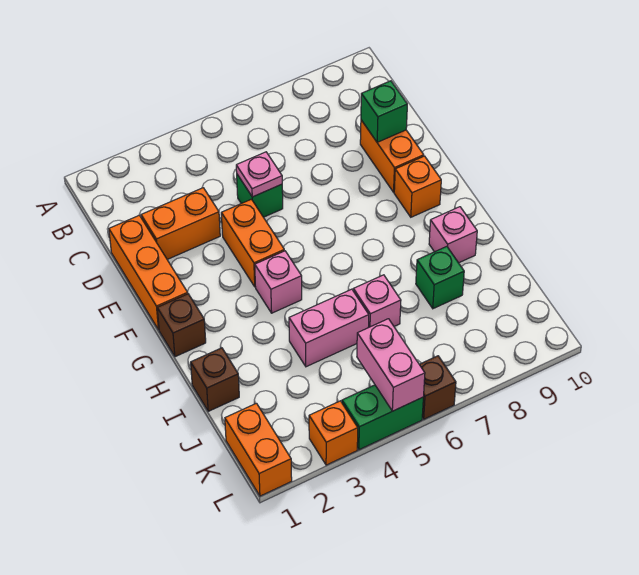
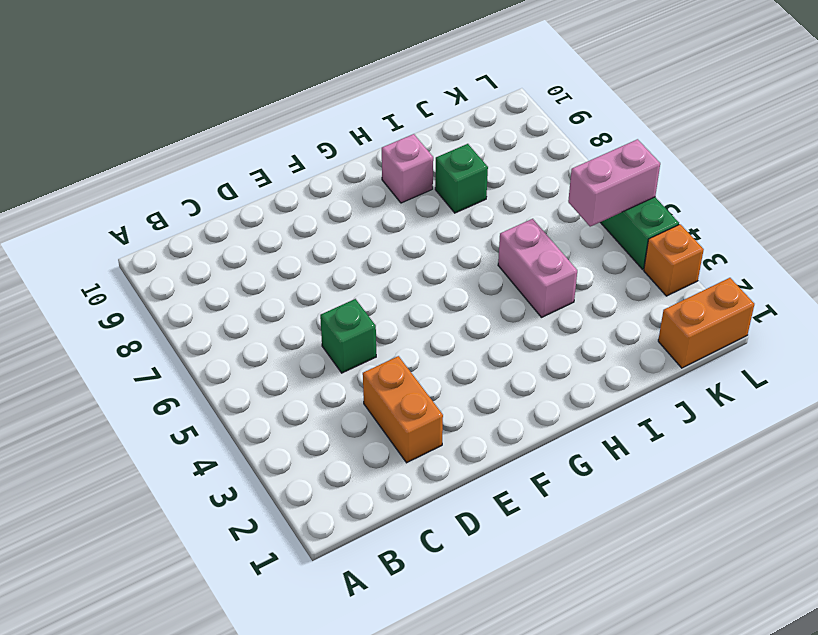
none -> orange brick D1:F1 level 1
none -> orange brick D9:E9 level 1
none -> orange brick E4:F4 level 1

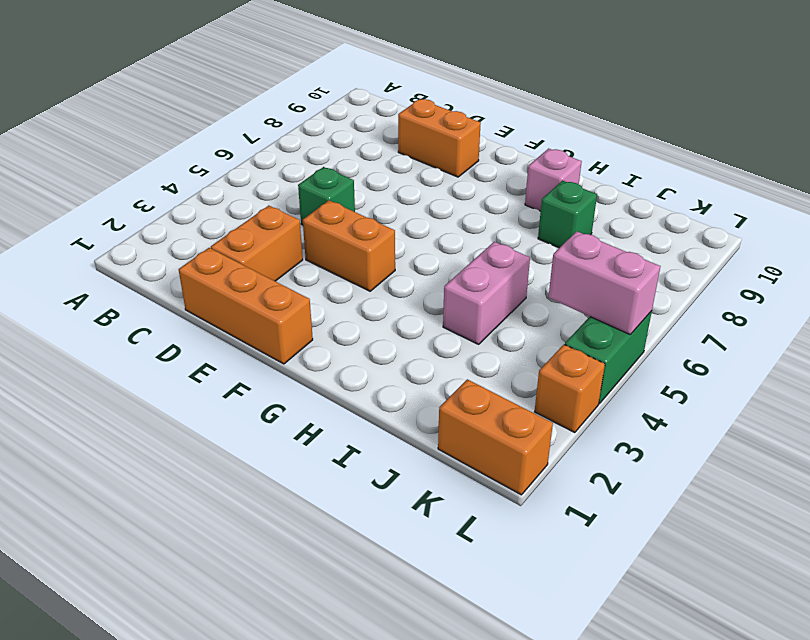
none -> orange brick F9 level 1
none -> brown brick G1 level 1
none -> pink brick G4 level 1

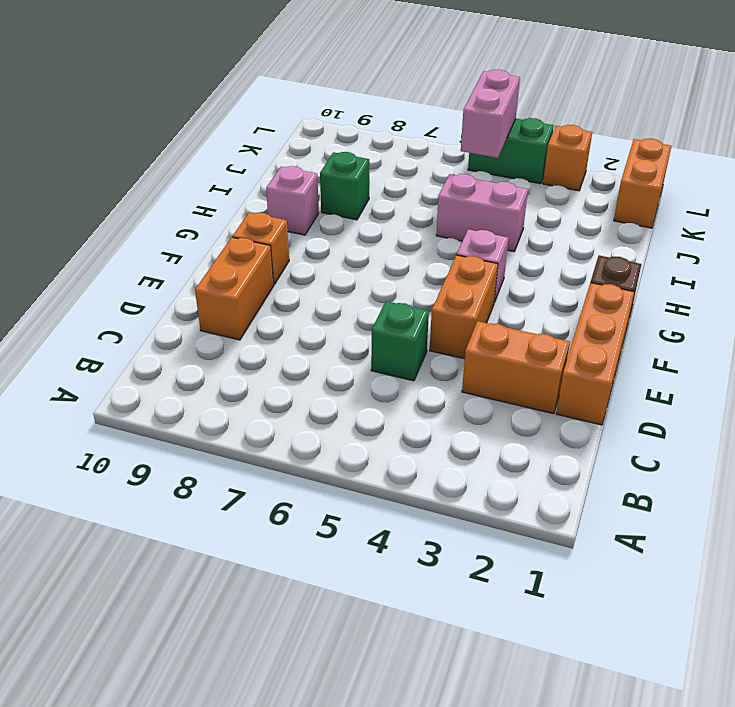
none -> brown brick I1 level 1
none -> pink brick I6 level 1
none -> brown brick L6 level 1

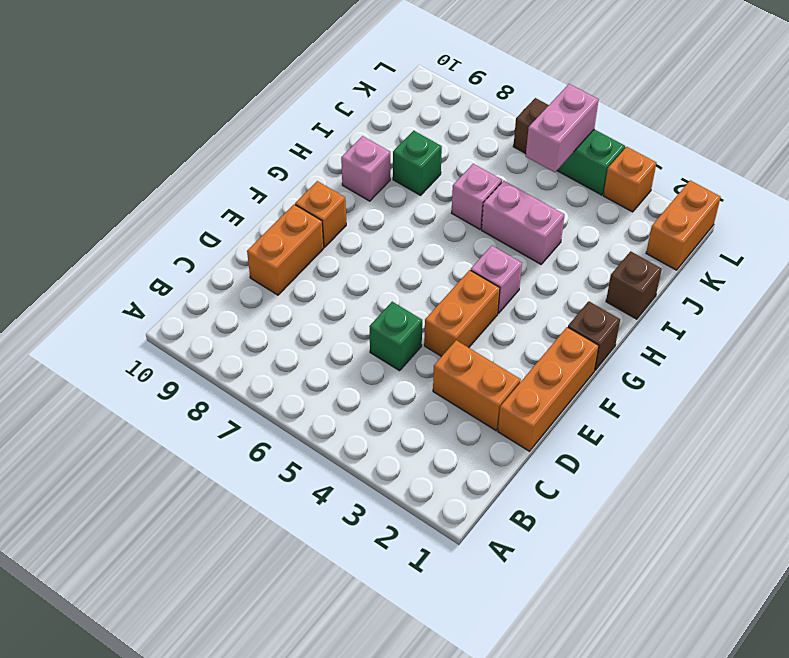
none -> pink plate D5 level 2
none -> green brick D9 level 2

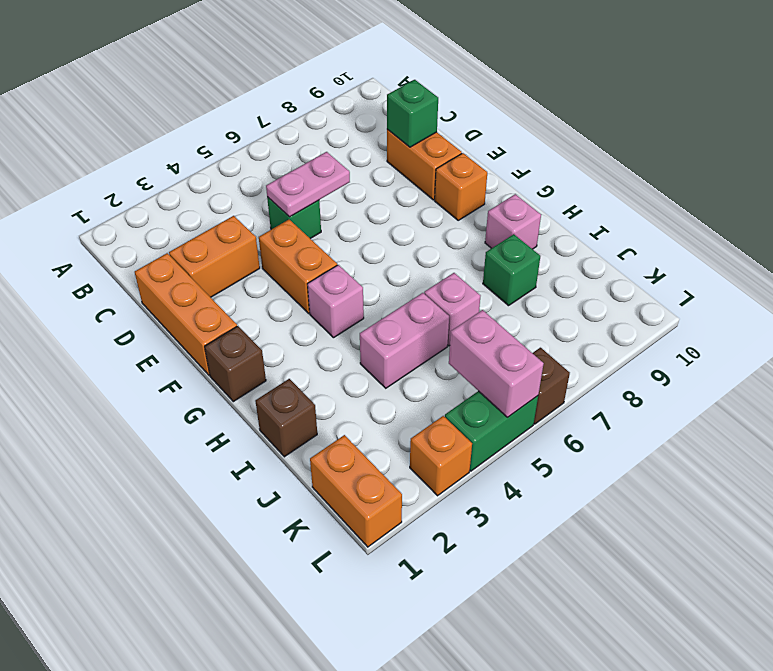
pink plate D5:D6 level 2 -> pink plate D5 level 2

